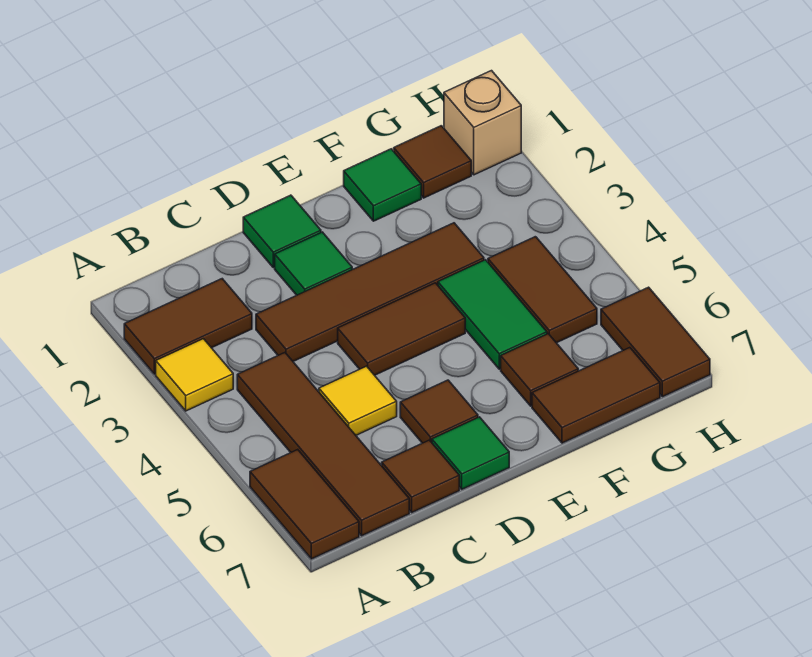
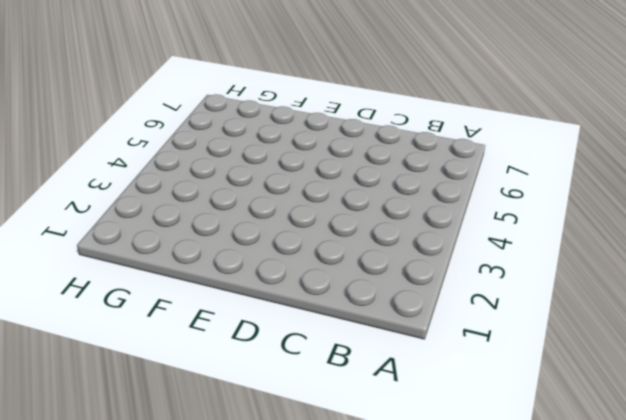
none -> brown tile A2:B2 level 1
none -> yellow tile A3 level 1
none -> brown tile A6:A7 level 1

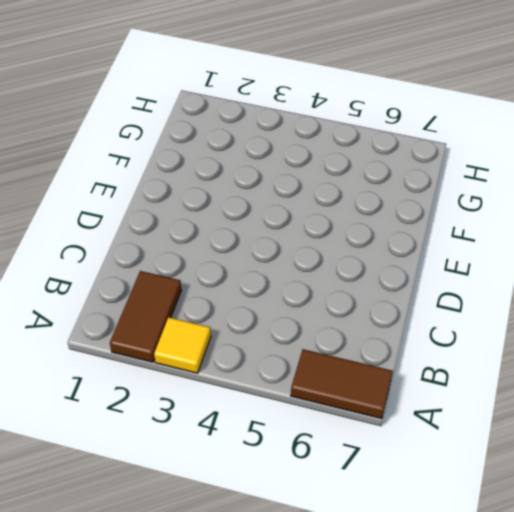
none -> brown tile B4:B7 level 1
none -> brown tile C3:F3 level 1
none -> yellow tile C5 level 1

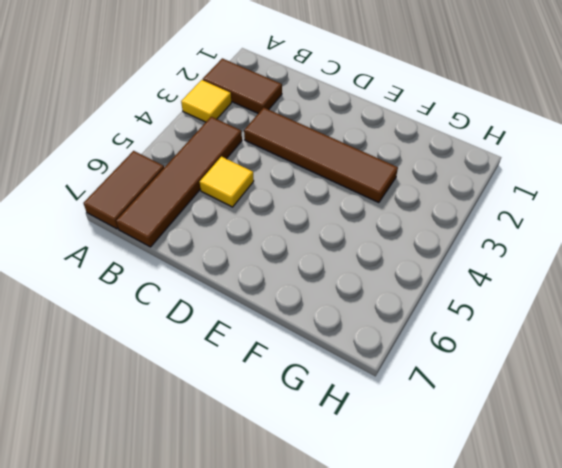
none -> brown tile C7 level 1
none -> green tile D1 level 1
none -> green tile D2 level 1

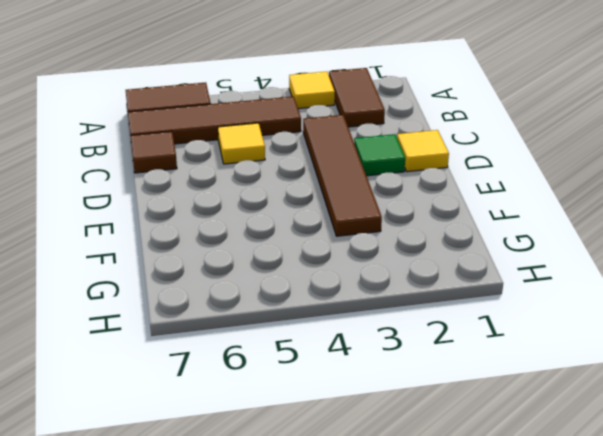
yellow tile D1 level 1 -> green tile D1 level 1
none -> brown tile D4:E4 level 1
none -> brown tile D6 level 1
none -> green tile D7 level 1

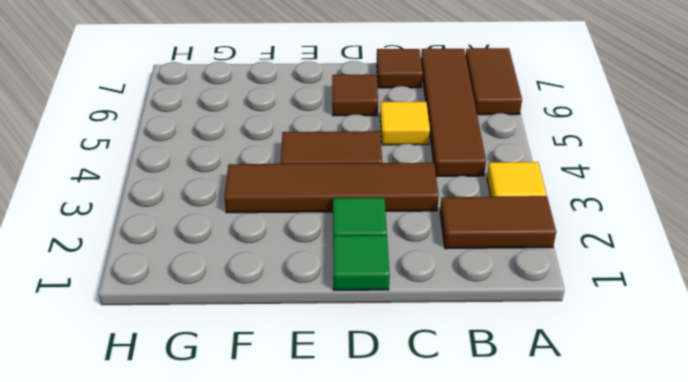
none -> green tile D7 level 1
none -> green tile F1 level 1
none -> green tile F4:F5 level 1

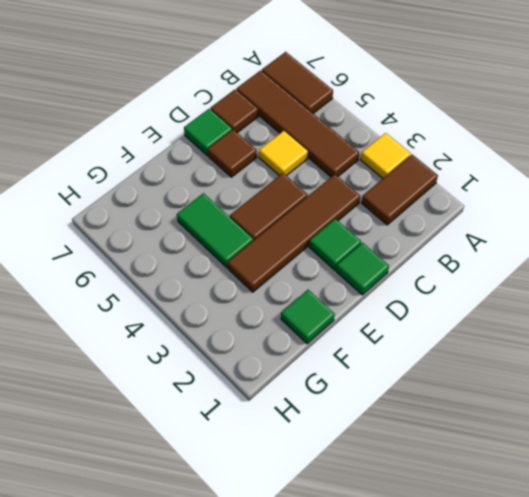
none -> brown tile F6 level 1
none -> brown tile F7:G7 level 1
none -> brown tile G1 level 1

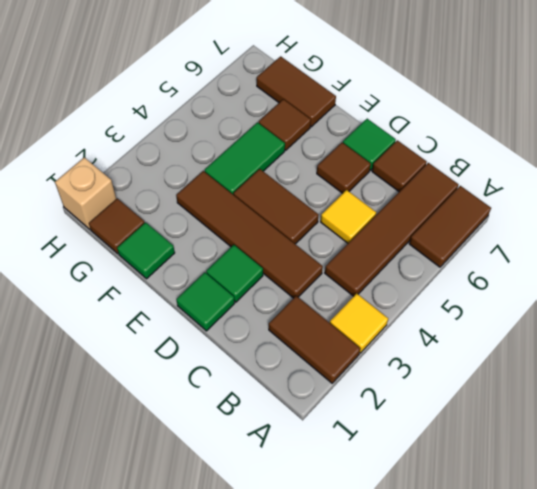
none -> brown tile G4:G5 level 1
none -> brown tile H6:H7 level 1

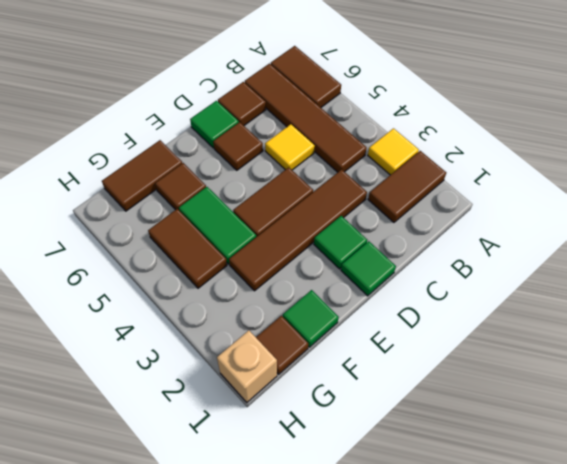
none -> brown tile H6:H7 level 1

